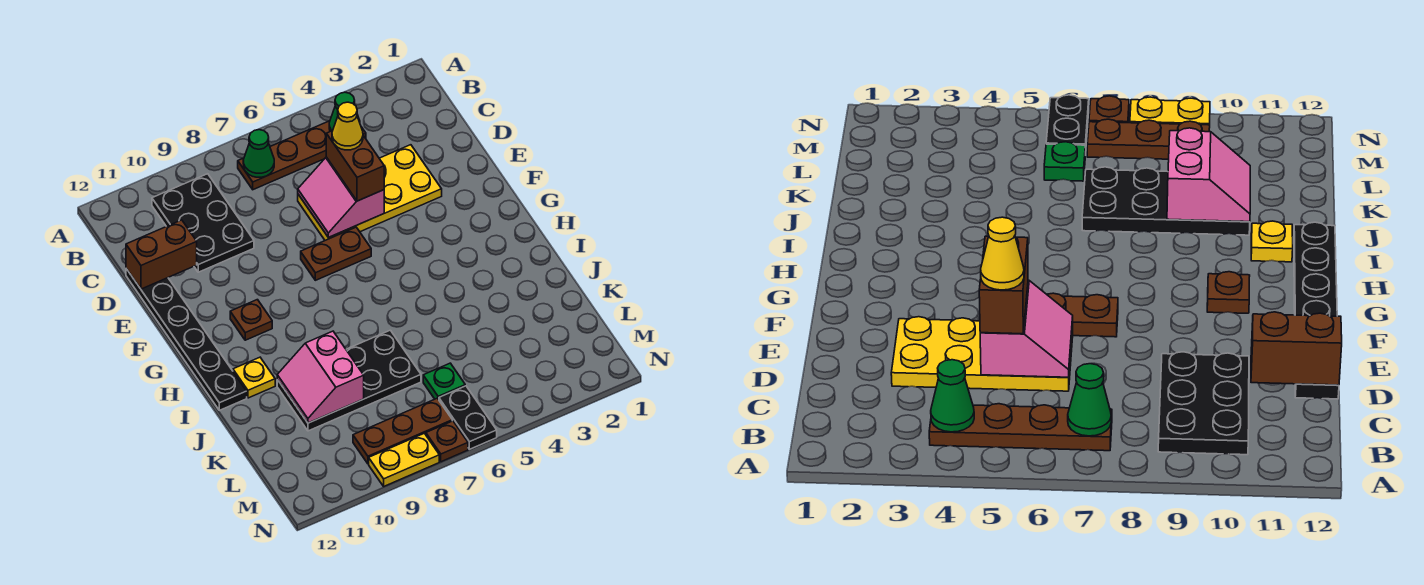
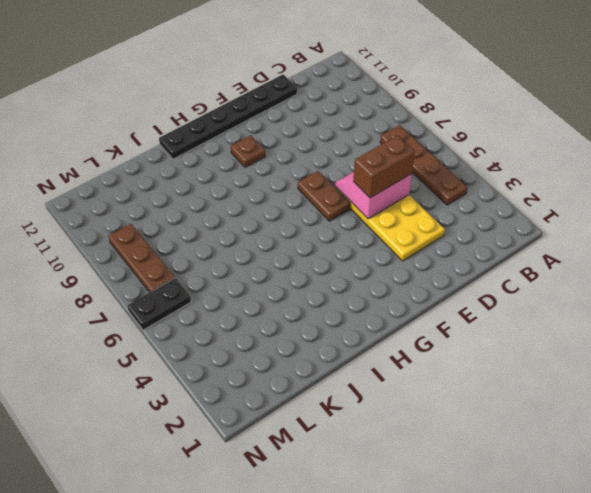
none -> black plate B9:D10 level 1
none -> yellow plate I11 level 1
none -> black plate J7:K10 level 1

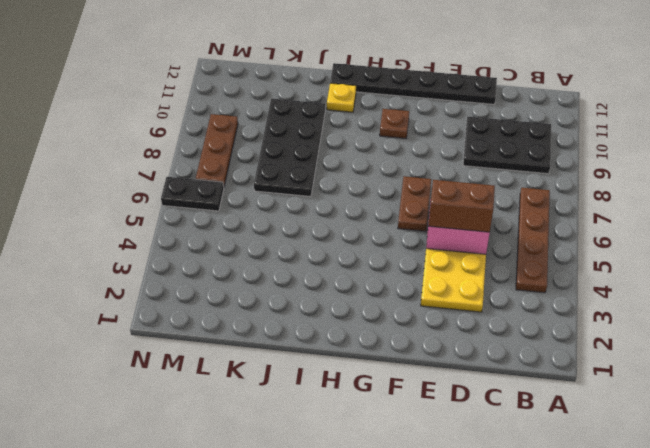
none -> green plate L6 level 1
none -> brown plate N7 level 1
none -> yellow plate N8:N9 level 1

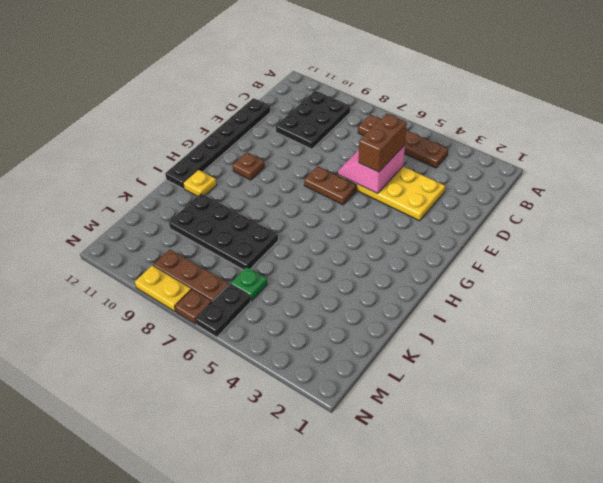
none -> green cone B4 level 2
none -> green cone B7 level 2
none -> brown brick D11:D12 level 2

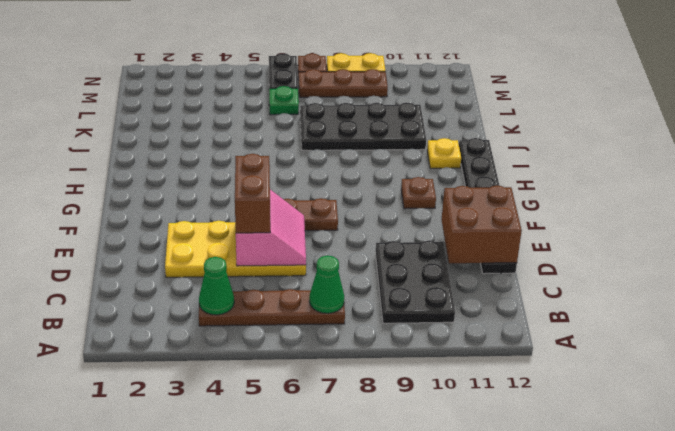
brown brick D11:E12 level 2 -> brown brick D11:D12 level 2
none -> pink slope J9:K10 level 2 top 9
none -> yellow cone D5 level 4

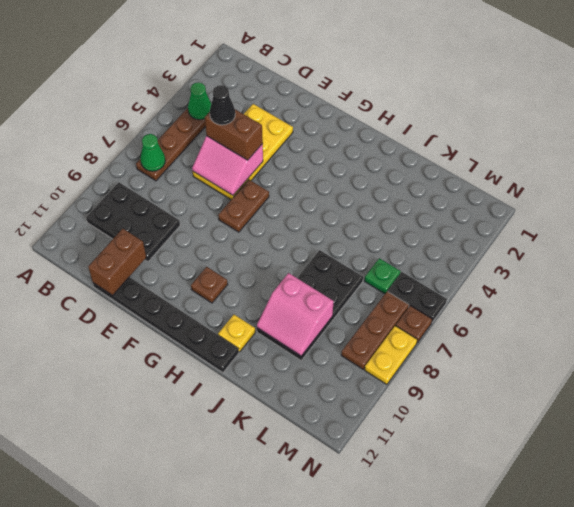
black cone D5 level 4 -> yellow cone D5 level 4

